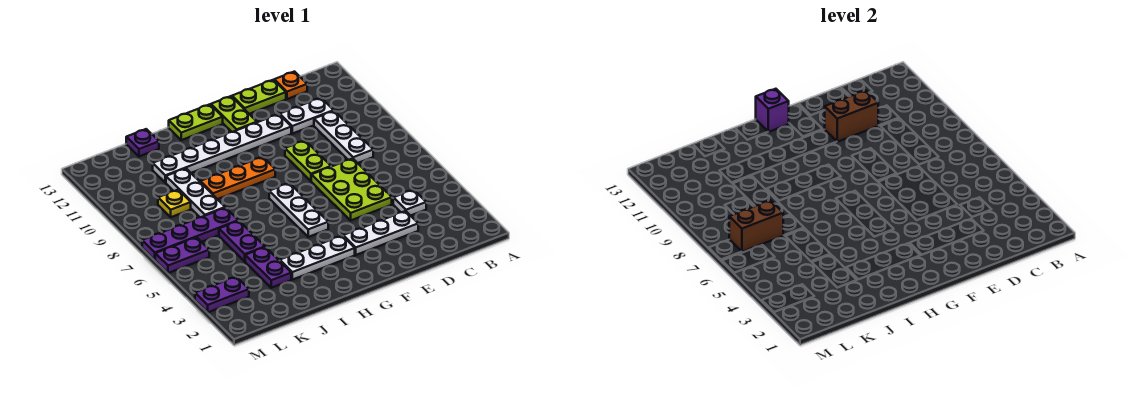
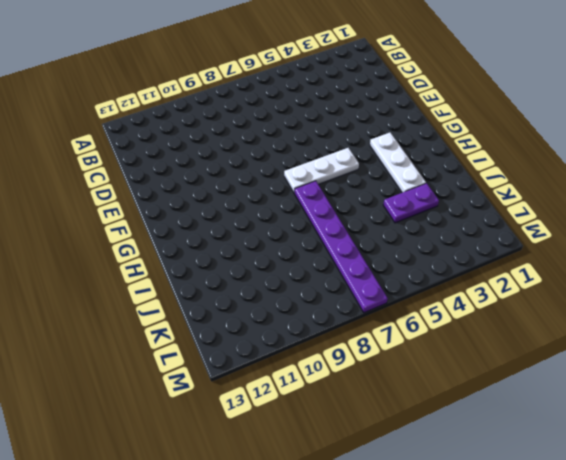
purple plate H7:M7 level 1 -> purple plate J7:M7 level 1
none -> white plate C4 level 1
none -> white plate C8:C10 level 1
none -> white plate C11:D11 level 1

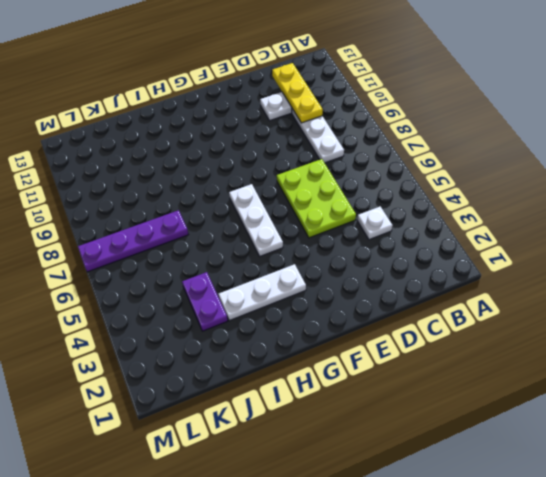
yellow plate C10:C12 level 2 -> none
none -> orange plate C13 level 1
none -> white plate D3:F3 level 1
none -> lime plate D13:E13 level 1

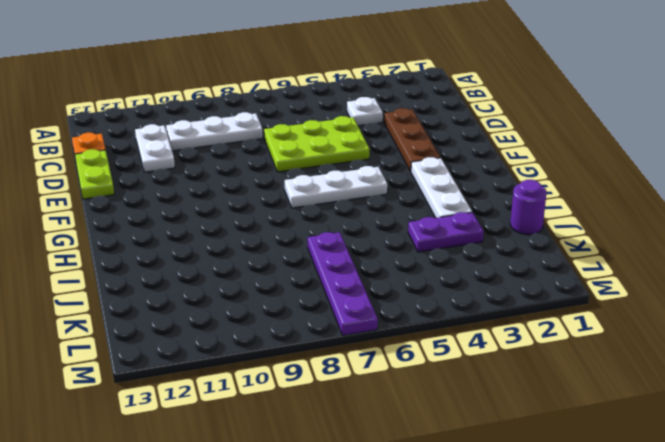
brown plate D3:F3 level 1 -> white plate D3:F3 level 1
purple round brick J1 level 1 -> none
none -> lime plate E8:E9 level 1
none -> white plate E11:J11 level 1
none -> lime plate F12:F13 level 1

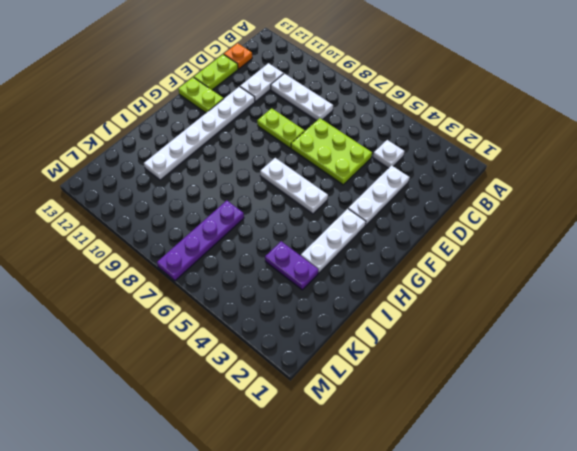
none -> orange plate G9:I9 level 1
none -> lime plate G13:H13 level 1
none -> purple plate J5:J6 level 1

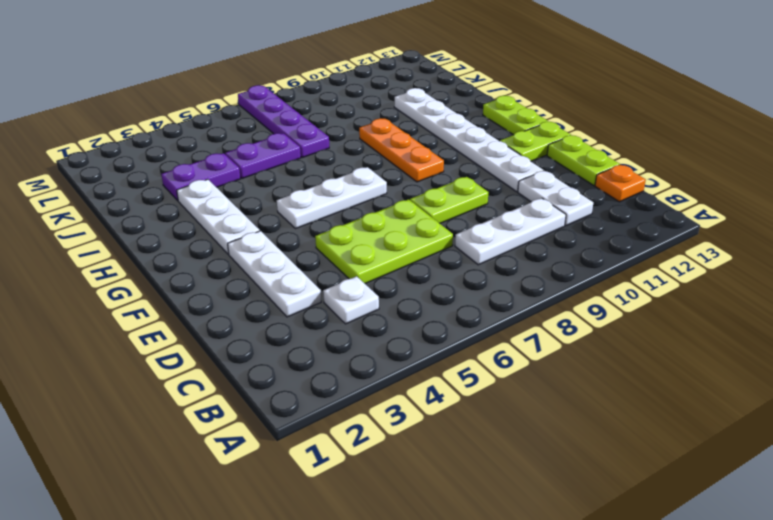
none -> white plate J8:J10 level 1
none -> purple plate J13 level 1
none -> yellow plate K9 level 1

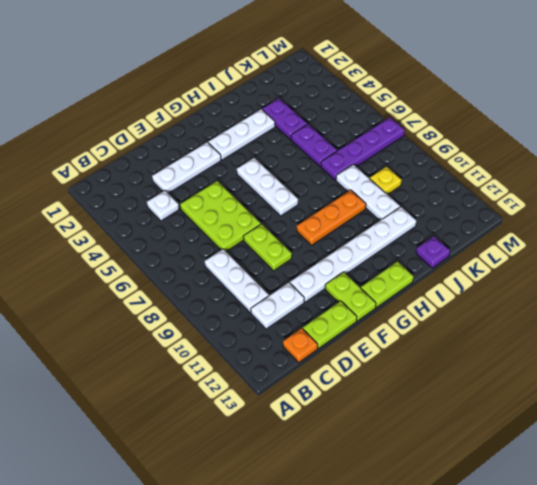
none -> purple plate L3:M3 level 1
none -> purple plate L6:M6 level 1
none -> brown brick D11:E11 level 2

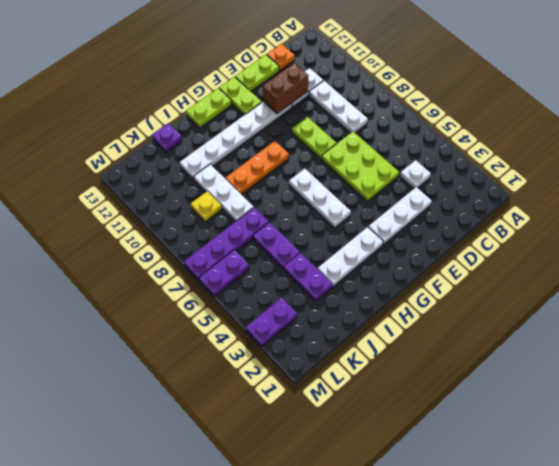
none -> purple brick G13 level 2
none -> brown brick K7:L7 level 2

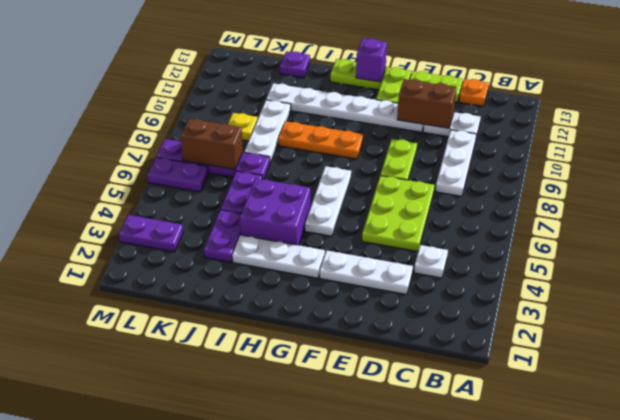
purple brick H4:I5 level 1 -> none

